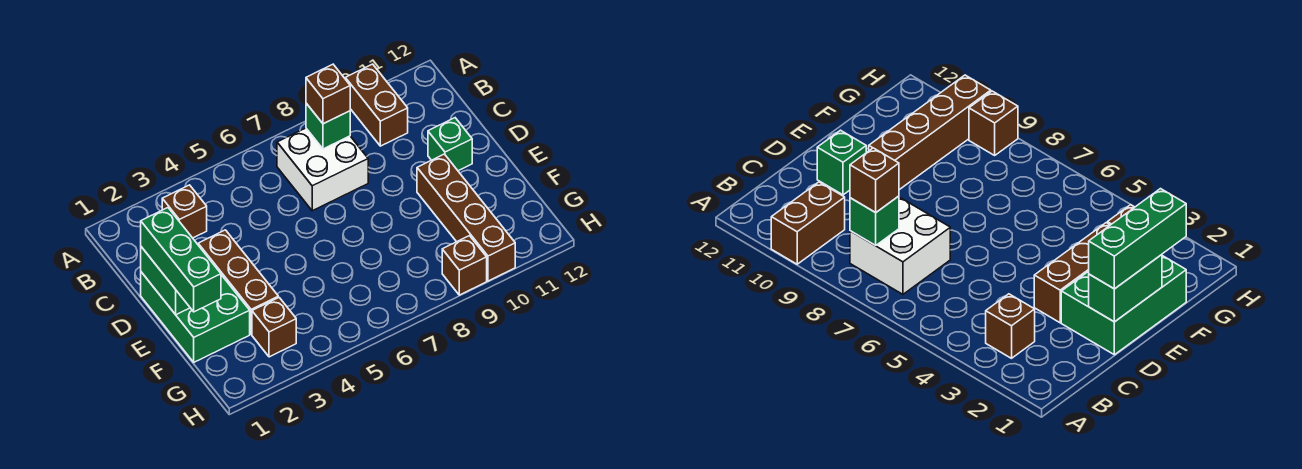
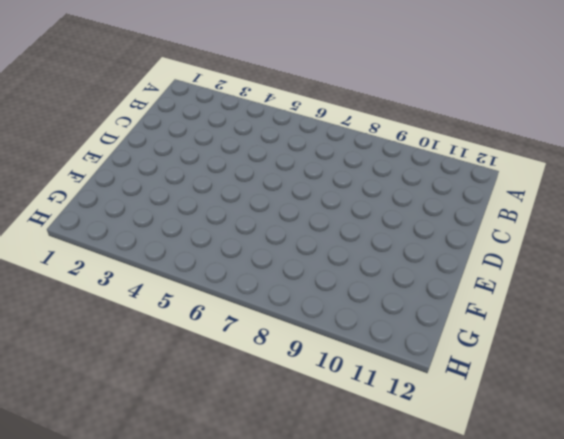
none -> brown brick A10:B10 level 1
none -> brown brick B3 level 1
none -> white brick B7:C8 level 1

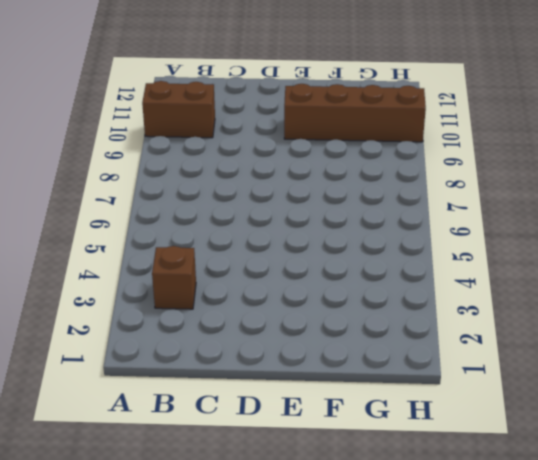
none -> white brick B7:C8 level 1
none -> green brick D1:F2 level 1
none -> brown brick D3:F3 level 1

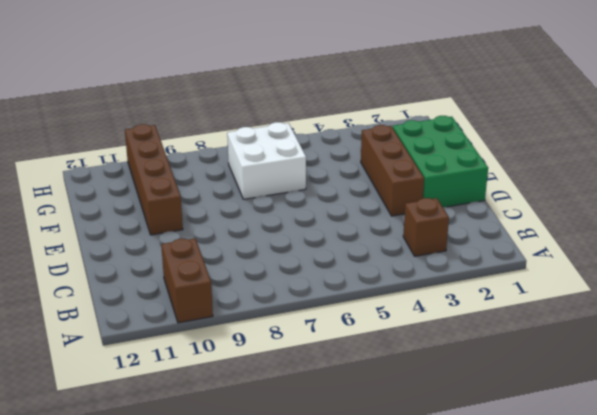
white brick F6:G7 level 1 -> white brick B7:C8 level 1
none -> green brick D11 level 1
none -> brown brick G3 level 1
none -> brown brick H9 level 1

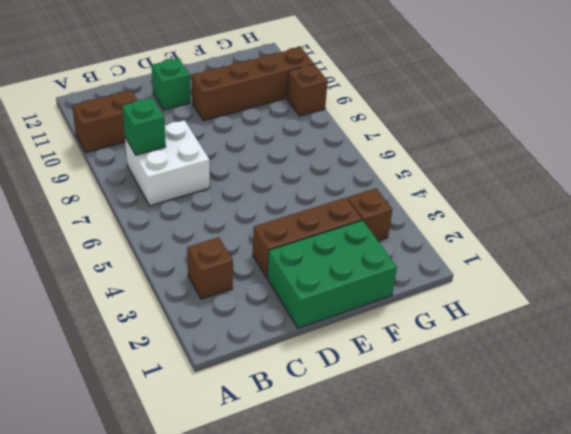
none -> green brick D1:E1 level 2
none -> brown brick B8 level 3
none -> green brick D1:F1 level 3

